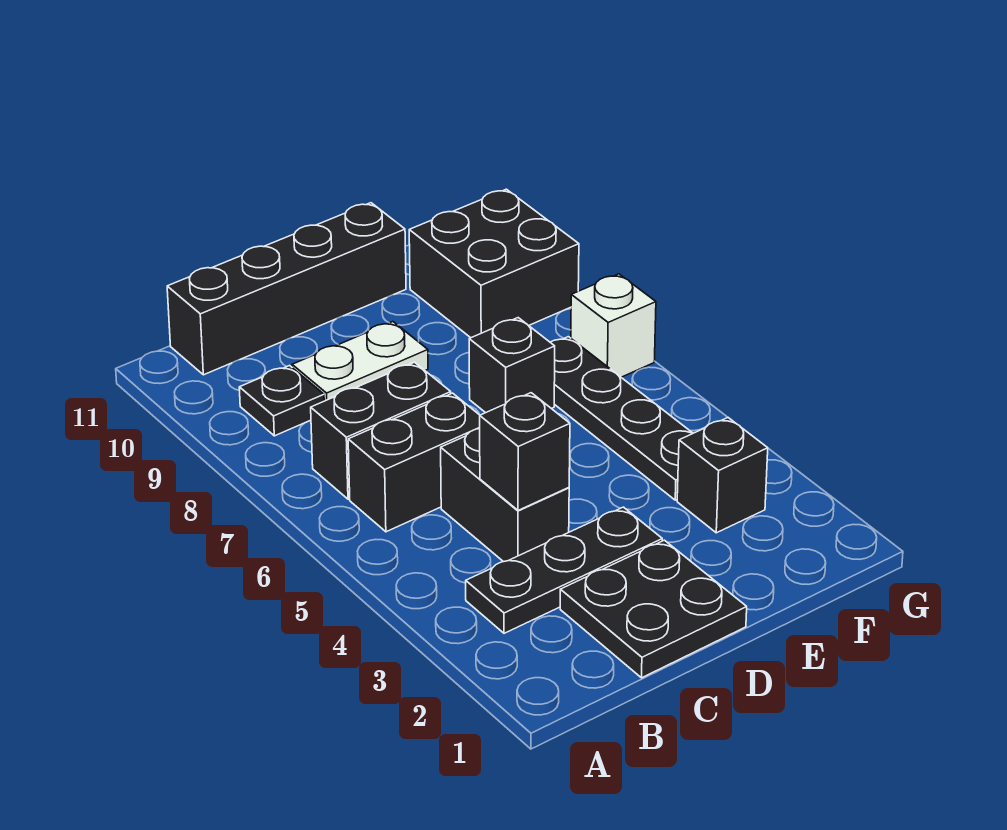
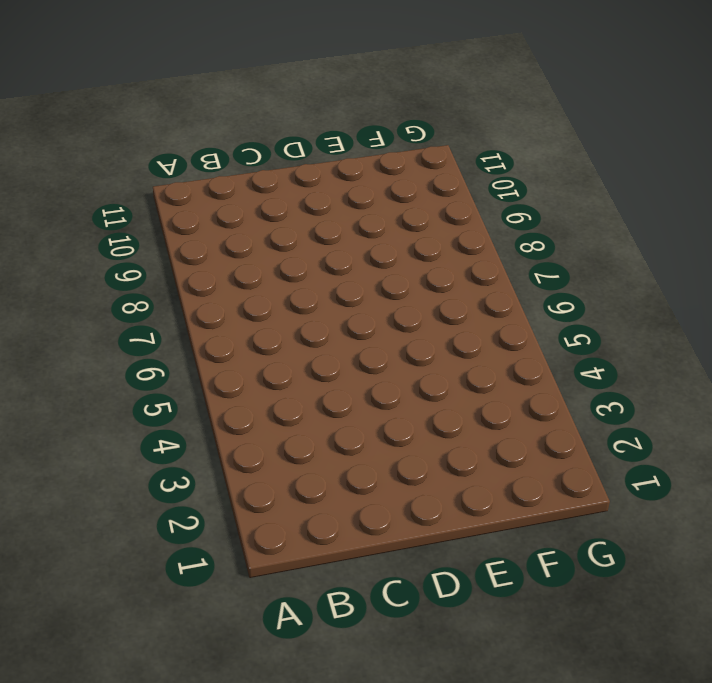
none -> black plate B3:D3 level 1
none -> black brick B6:C6 level 1
none -> black brick B7:C7 level 1

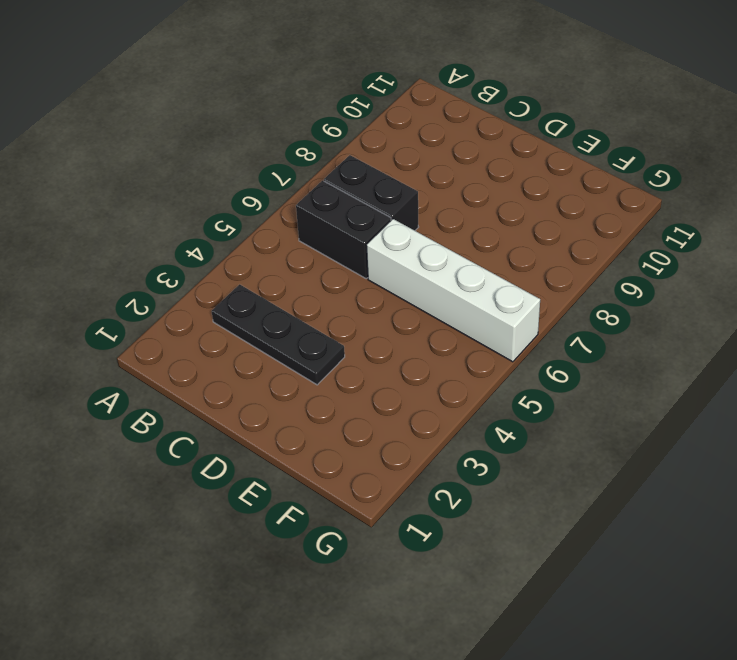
white brick D6:G6 level 1 -> black plate F4:F7 level 1
none -> black plate B9 level 1
none -> black brick B11:E11 level 1
none -> black plate C1:D2 level 1

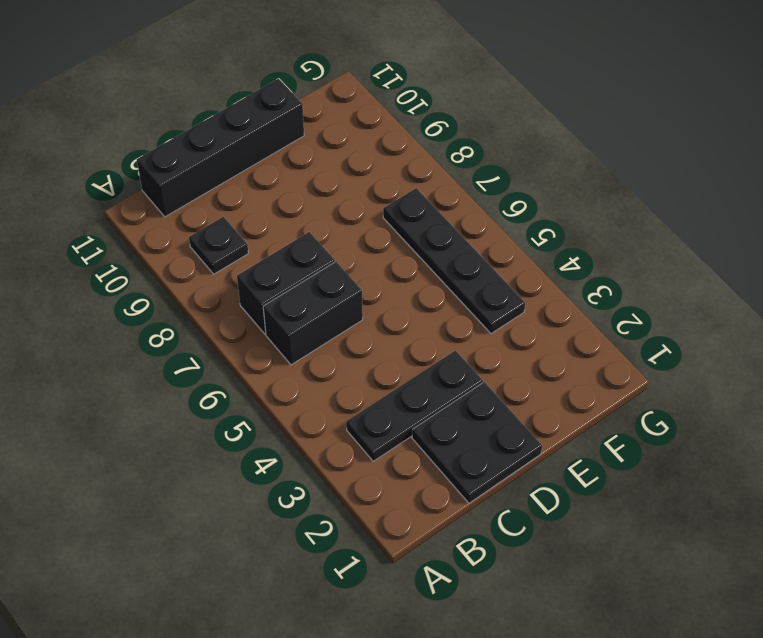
none -> black brick C4:C5 level 1
none -> white plate C9:D9 level 1
none -> black brick E7 level 1

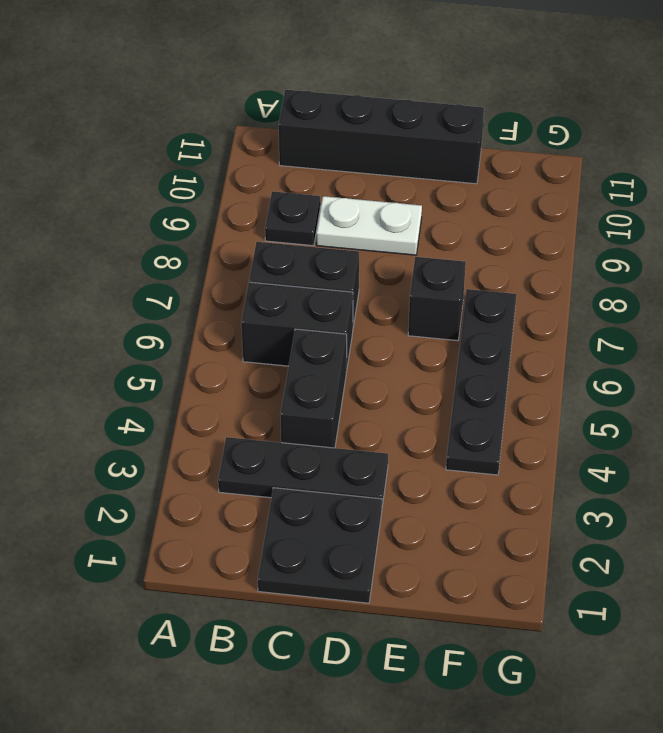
none -> black brick F3 level 1
none -> black brick F9:G10 level 1
none -> white brick G7 level 1

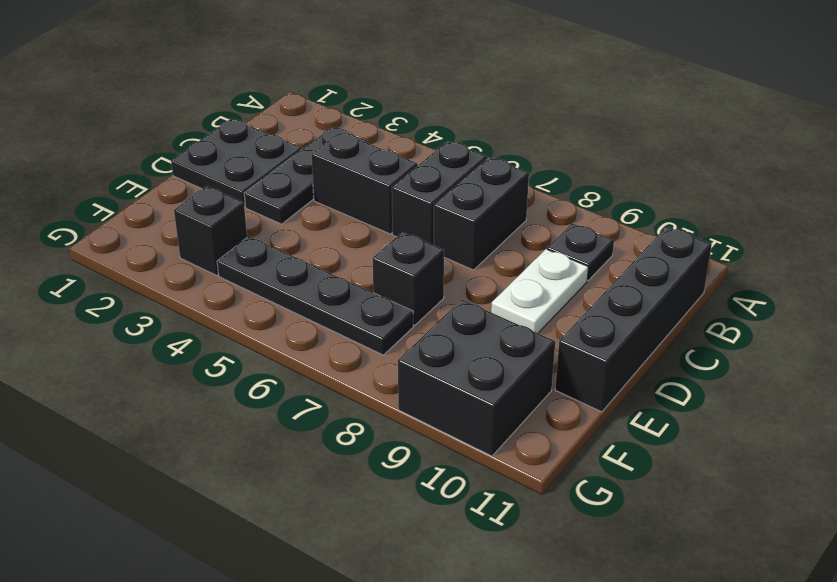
none -> white brick G7 level 1
none -> black brick C4 level 2

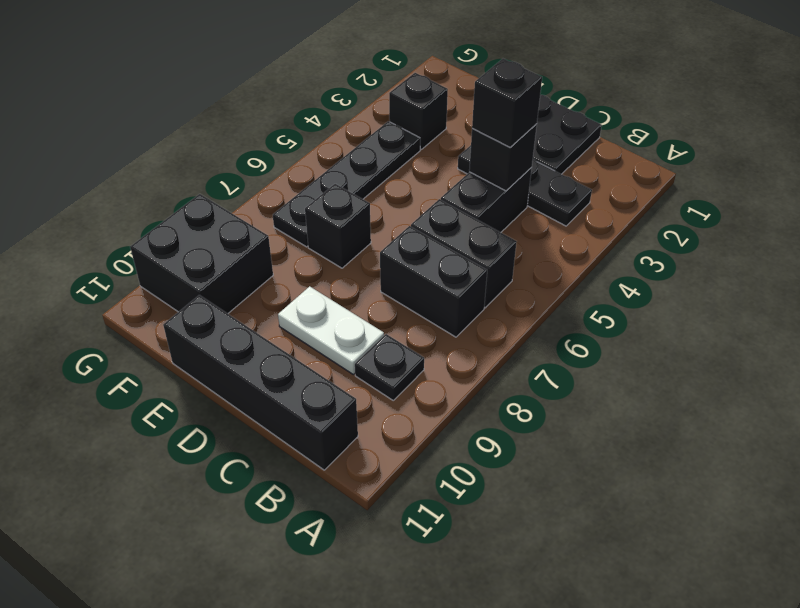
black brick C4 level 3 -> none
none -> white brick G7 level 1

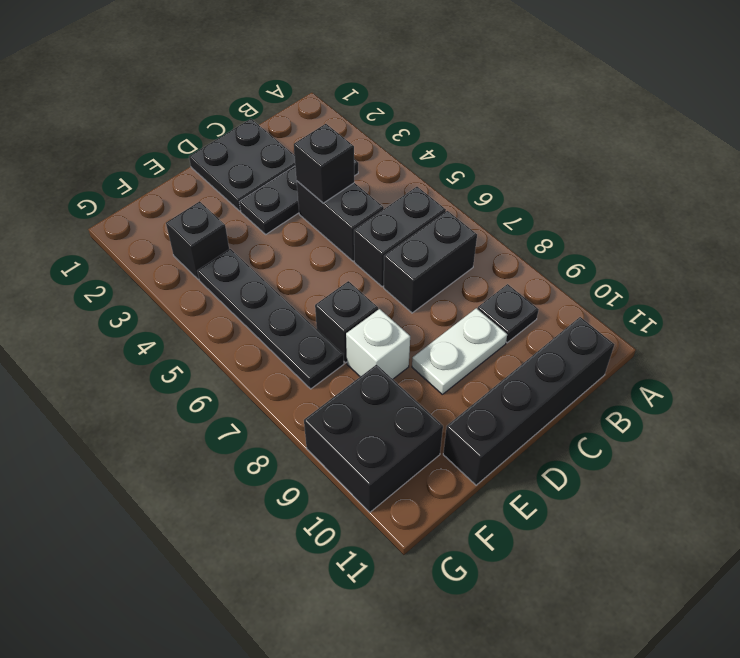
white brick E8 level 1 -> white brick G7 level 1

